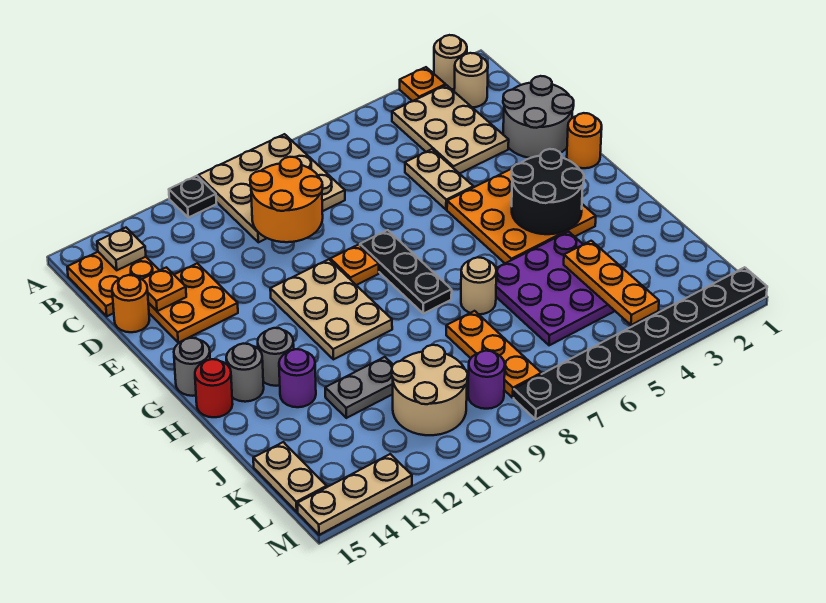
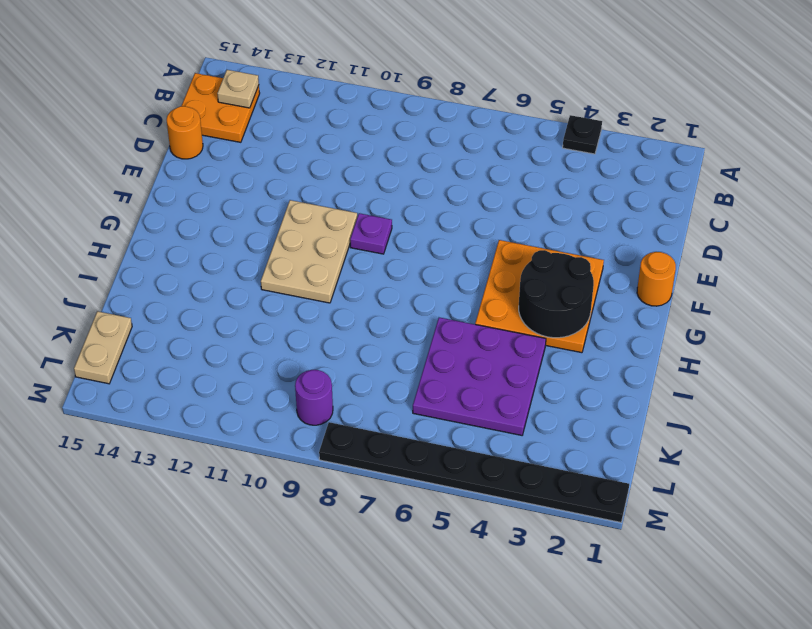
black plate A4 level 1 -> black plate A11 level 1
purple plate F9 level 1 -> orange plate F9 level 1
none -> tan round brick A2 level 1
none -> orange plate A3 level 1
none -> tan plate A8:C10 level 1
none -> tan round brick B2 level 1

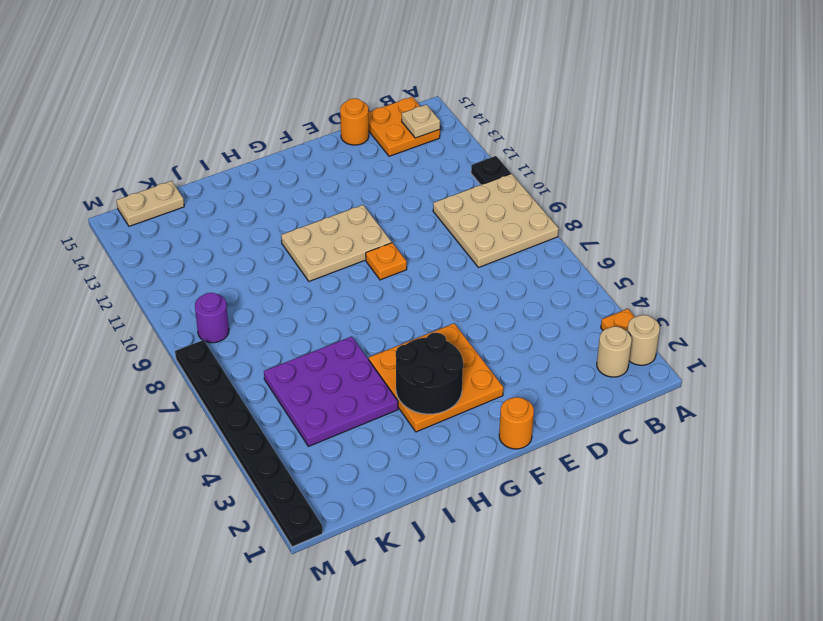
none -> tan plate B3:D4 level 1
none -> grey round brick D1:E2 level 1
none -> tan plate D5:E5 level 1
none -> orange plate D13:E14 level 1

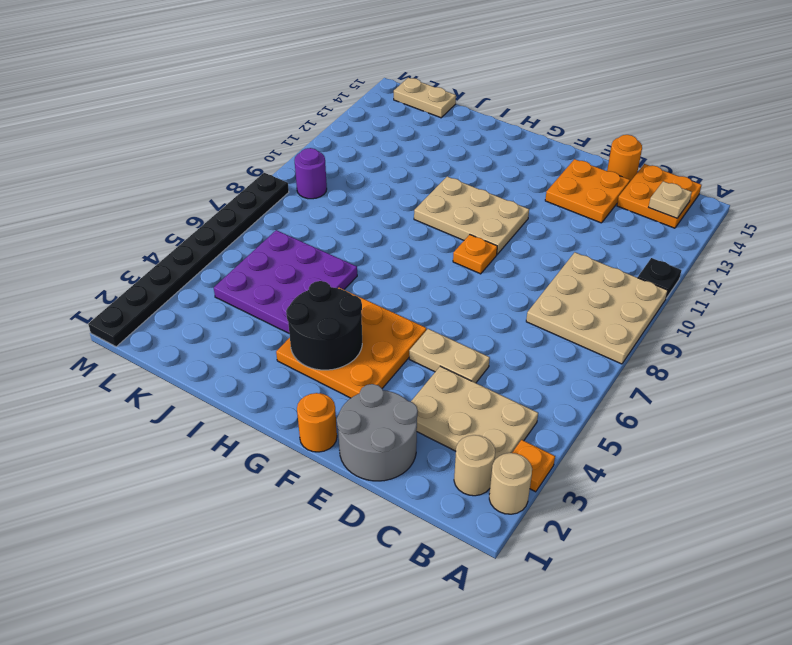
none -> black plate F8:H8 level 1
none -> grey round brick G15 level 1
none -> grey round brick H13 level 1
none -> grey round brick H14 level 1

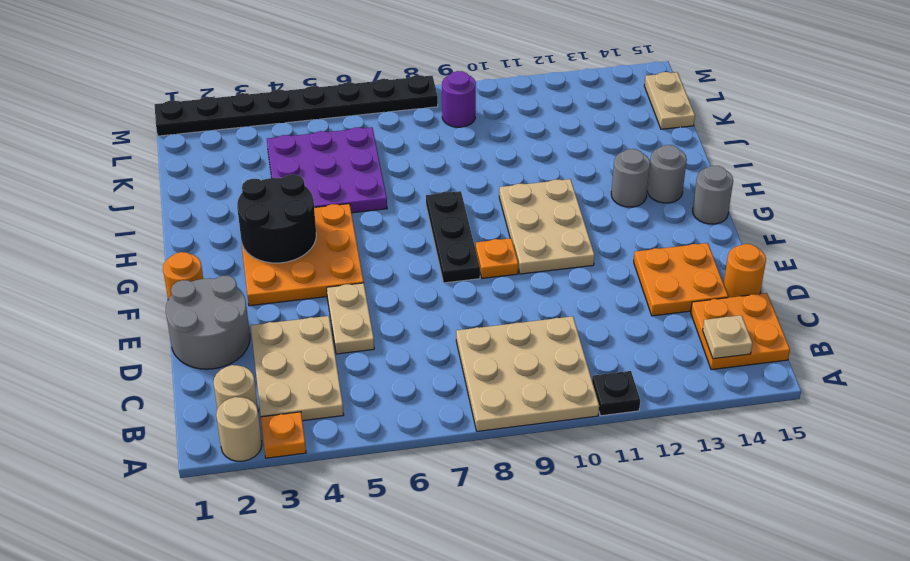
none -> red round brick H15 level 1
none -> tan round brick I7 level 1
none -> purple round brick I13 level 1
none -> orange plate J8:L8 level 1

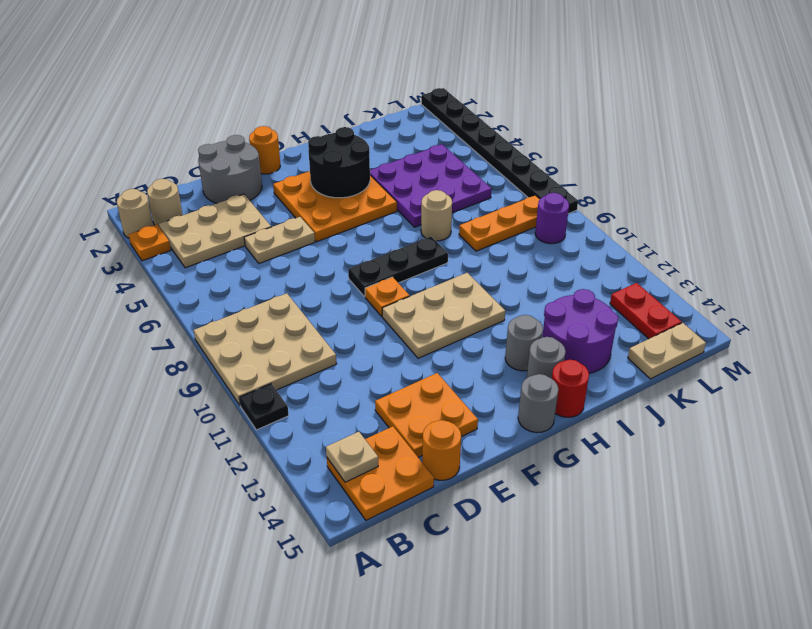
purple round brick I13:J14 level 1 -> purple round brick I13 level 1
red plate L13:L14 level 1 -> none
none -> grey plate J11:J12 level 1
none -> tan round brick K10:L11 level 1
none -> tan plate M13:M15 level 1
none -> orange round brick C9:D10 level 2

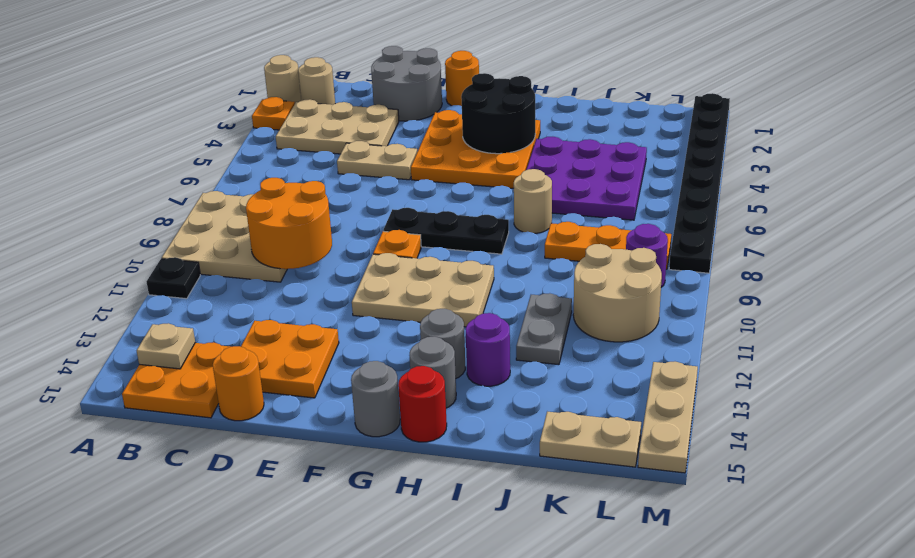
none -> orange plate D14 level 2
none -> orange plate J4:L4 level 2

